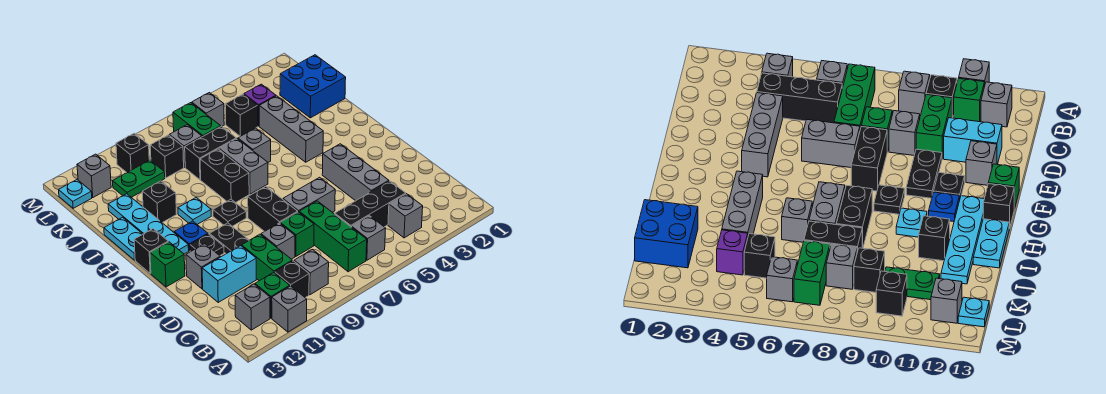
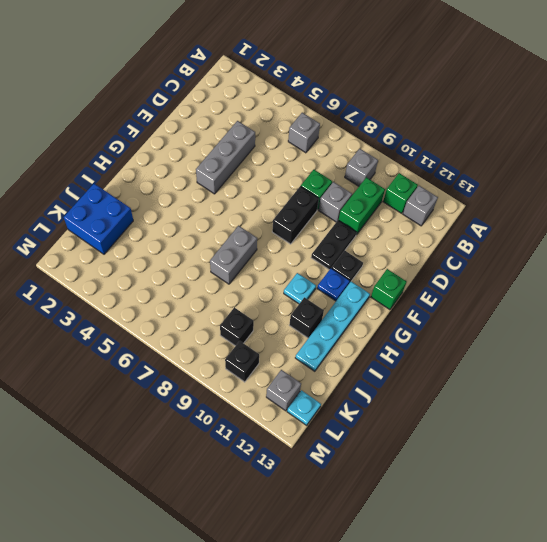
none -> grey brick A11 level 1
none -> grey brick B4 level 1
none -> green brick B7:D7 level 1
none -> black brick B10 level 1

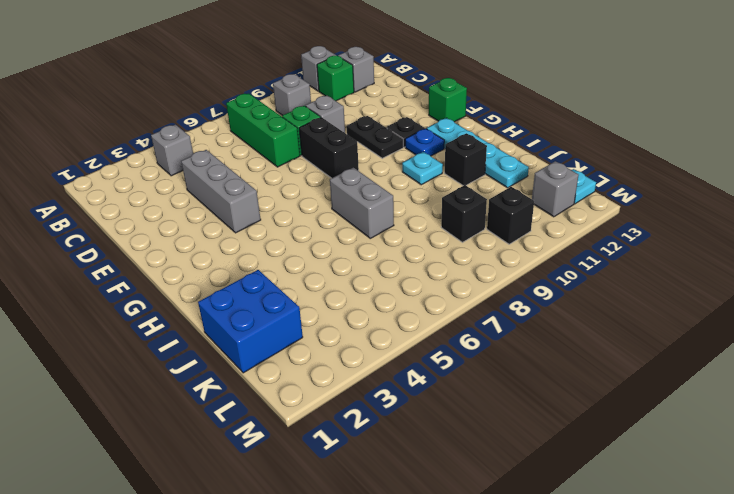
none -> grey brick B6 level 1
none -> black brick B10 level 1
none -> black brick C4:C6 level 1
none -> green brick C10:D10 level 1

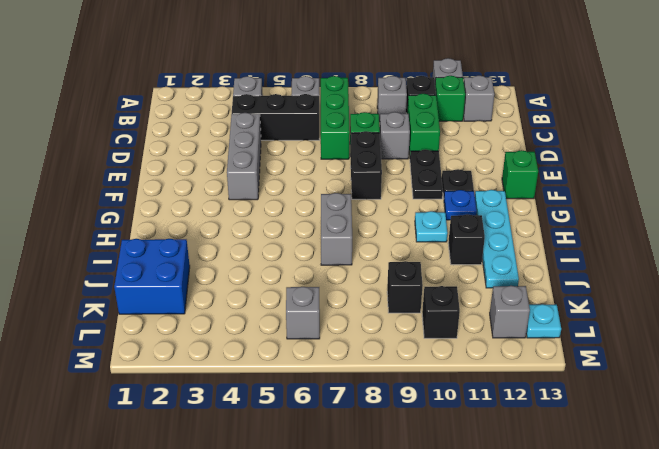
none -> cyan brick D11:D12 level 1
none -> grey brick E6:E7 level 1
none -> grey brick E12 level 1
none -> black plate G9 level 1

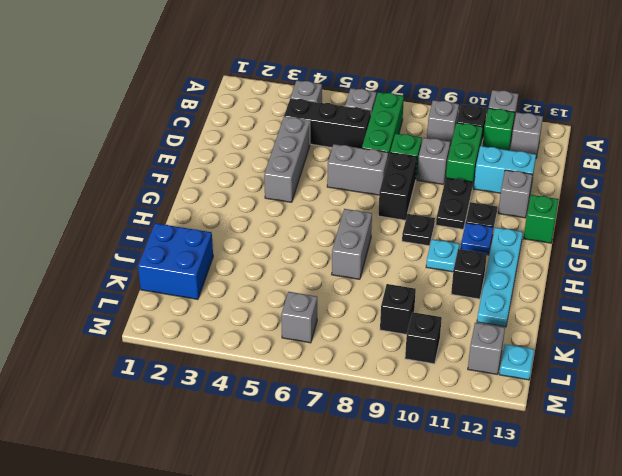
none -> black brick G13 level 1
none -> grey brick H4:J4 level 1
none -> black brick H8:I8 level 1
none -> cyan plate H13:I13 level 1

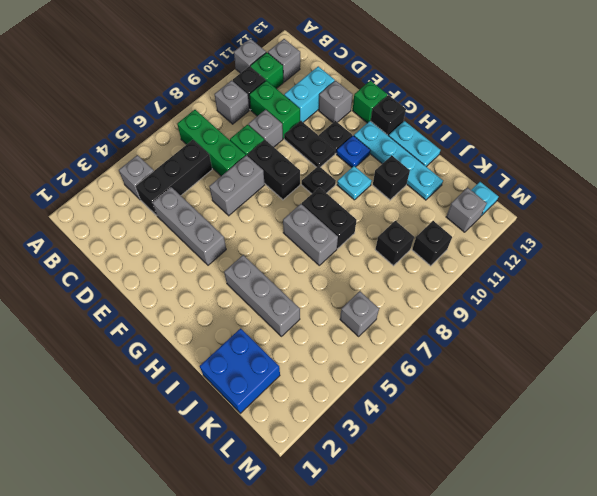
none -> grey brick B6 level 1
none -> grey brick I6 level 1
none -> black brick J7:J8 level 1
none -> purple brick K4 level 1

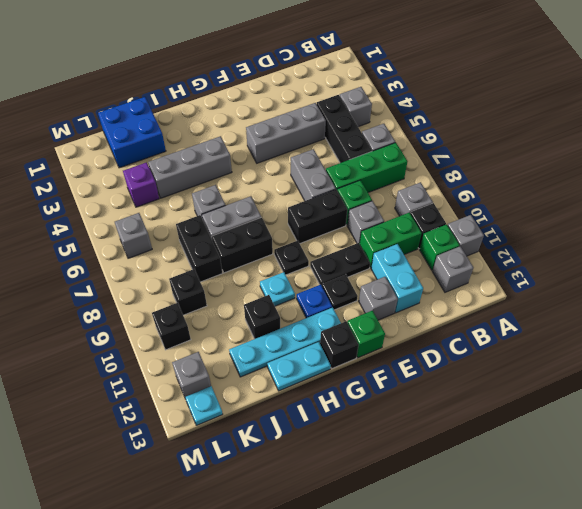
none -> black brick K5 level 1
none -> green brick K7:L7 level 1
none -> grey brick K8 level 1
none -> green plate K10:K11 level 1

